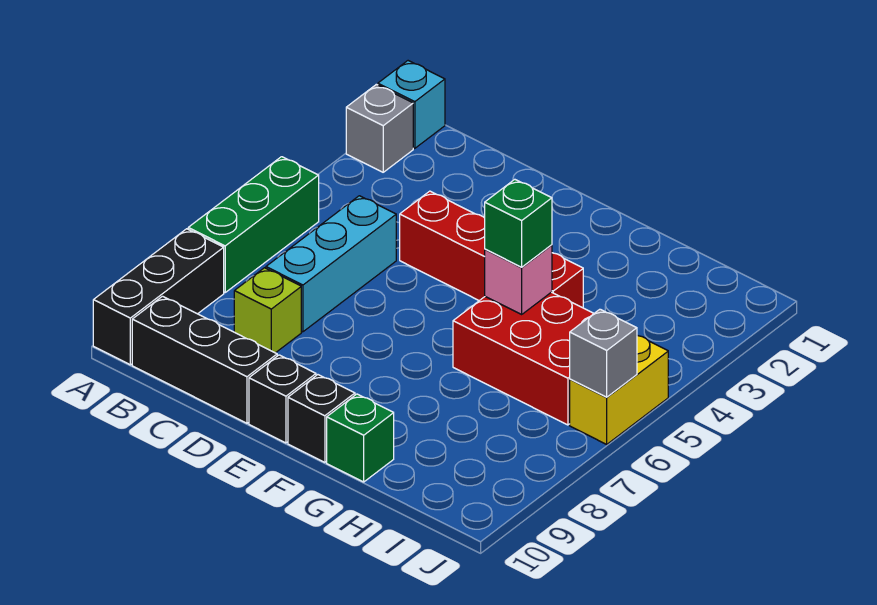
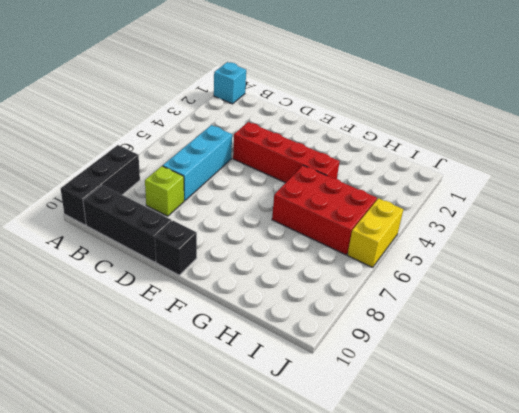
none -> grey brick A2 level 1
none -> green brick A5:A7 level 1
none -> black brick F10 level 1

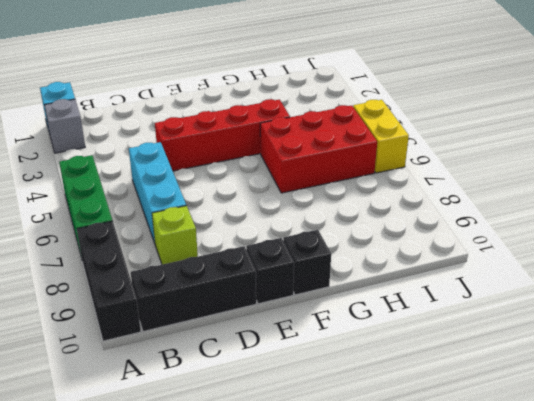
none -> green brick G10 level 1
none -> pink brick G5 level 2
none -> grey brick J6 level 2

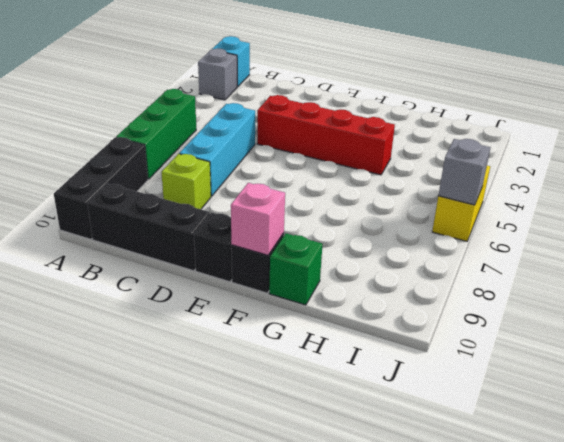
pink brick F10 level 2 -> pink brick G5 level 2
none -> red brick G5:I6 level 1
none -> green brick G5 level 3

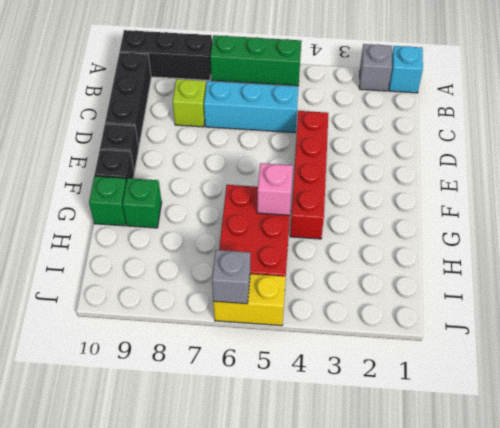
green brick G9 level 1 -> green brick G5 level 3

